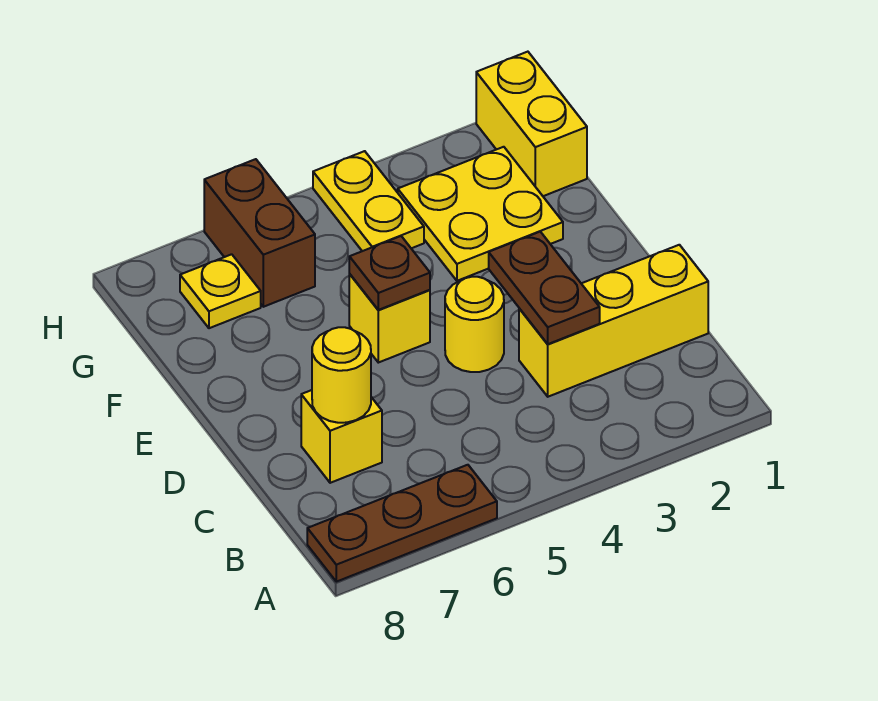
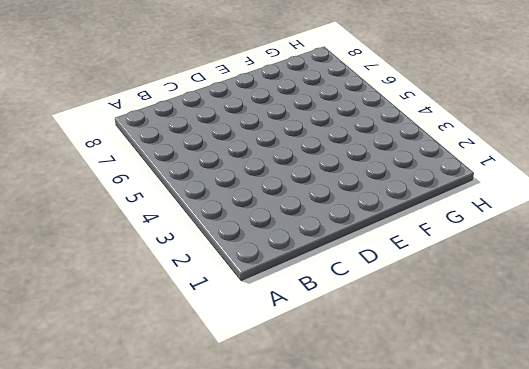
none -> brown plate A6:A8 level 1
none -> yellow brick C1:C3 level 1
none -> yellow brick C7 level 1

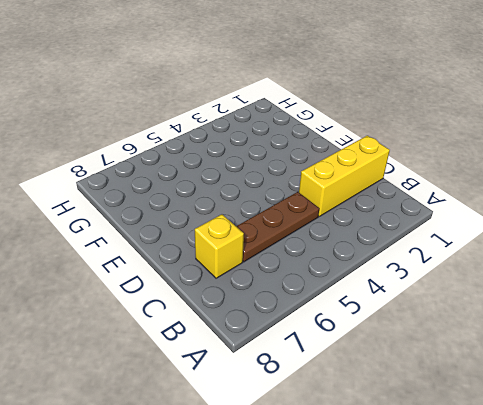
brown plate C4:C6 level 1 -> brown plate A6:A8 level 1
none -> yellow round brick D4 level 1
none -> yellow brick E5 level 1
none -> yellow plate F2:G3 level 1

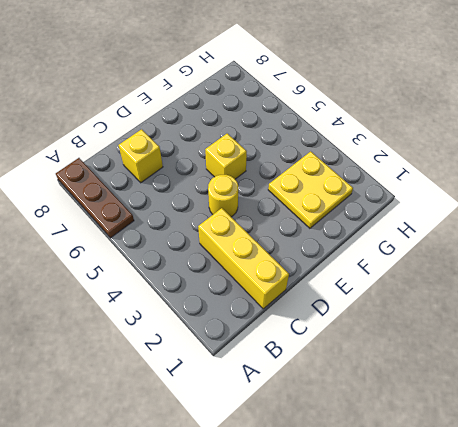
none -> yellow brick G1:H1 level 1
none -> yellow plate G4:H4 level 1
none -> brown brick G6:H6 level 1

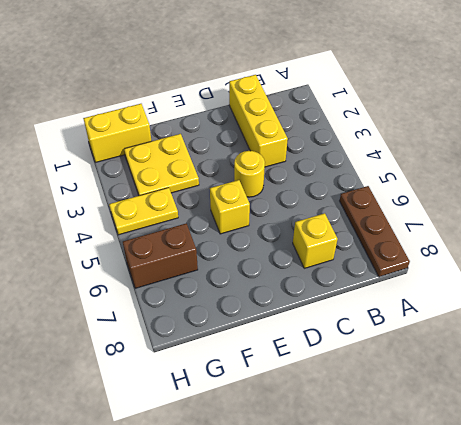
none -> yellow plate G7 level 1
none -> brown plate C3:D3 level 2
none -> yellow round brick C7 level 2

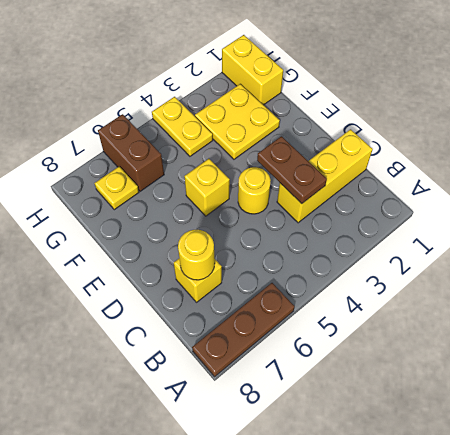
none -> brown plate E5 level 2

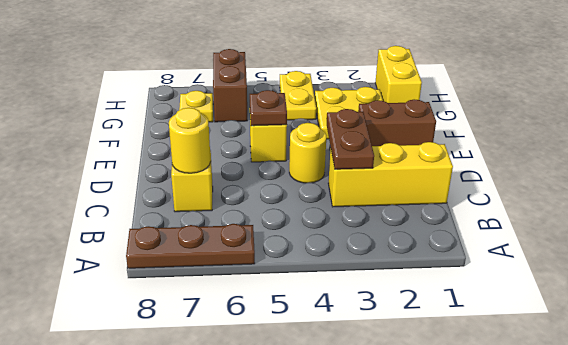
brown brick E1:E2 level 1 -> none

